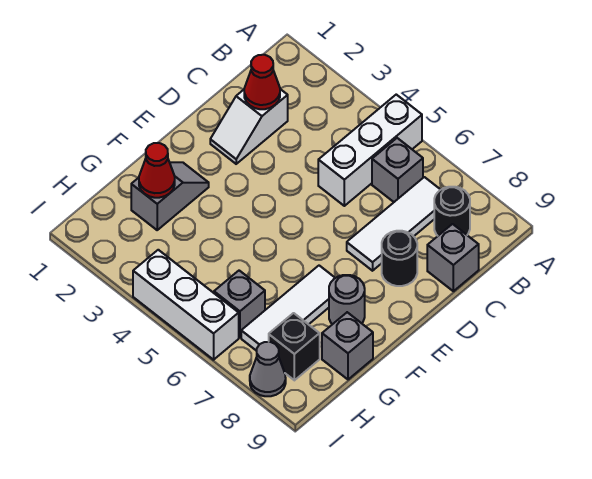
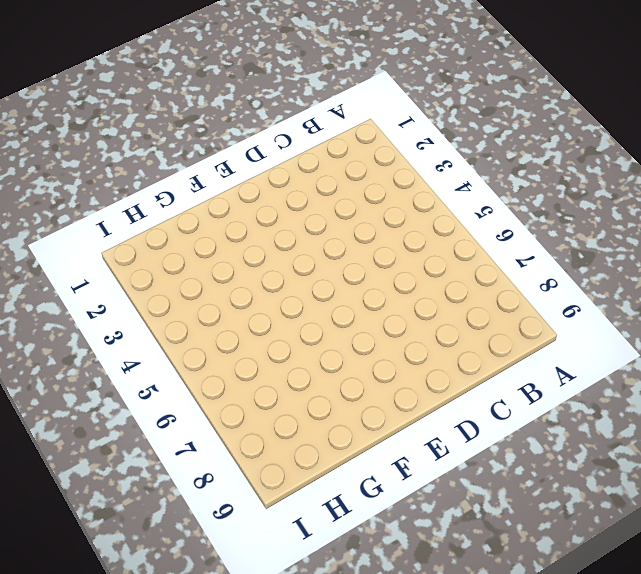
none -> white brick A5:C5 level 1
none -> grey brick B6 level 1
none -> white tile B7:D7 level 1

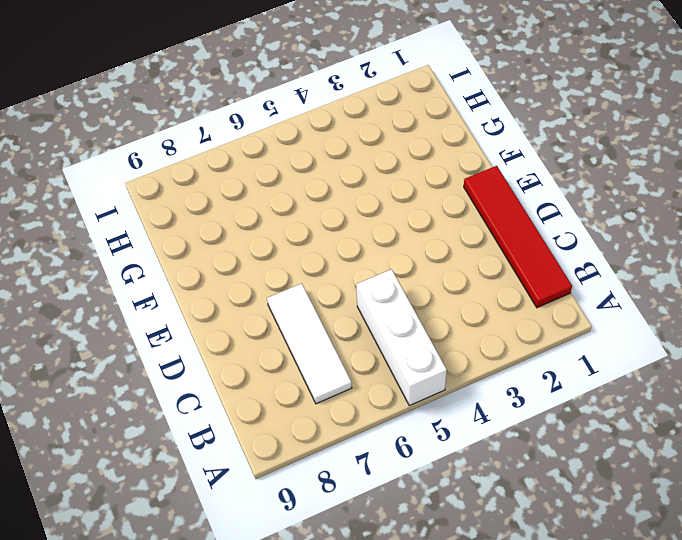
red tile B1:E1 level 1 -> none
none -> grey brick B6 level 1
none -> black round brick B8 level 1
none -> white slope C2:D2 level 1 top C

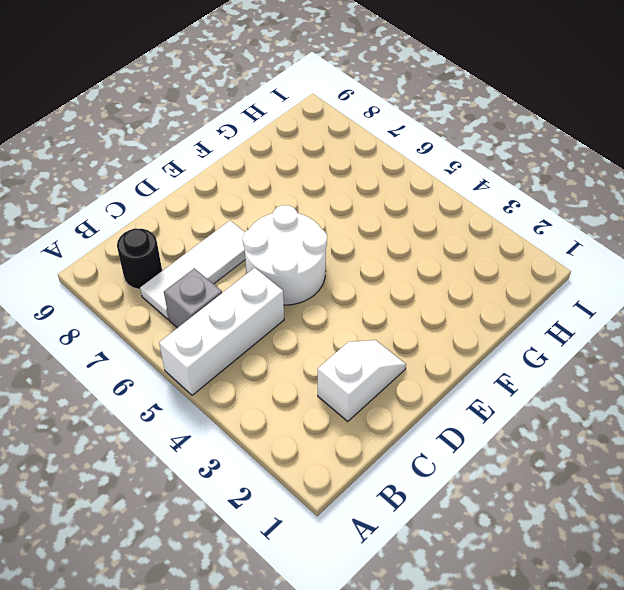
white round brick D5:E6 level 1 -> none
none -> grey brick C9 level 1
none -> black round brick D8 level 1
none -> grey slope F2:G2 level 1 top G

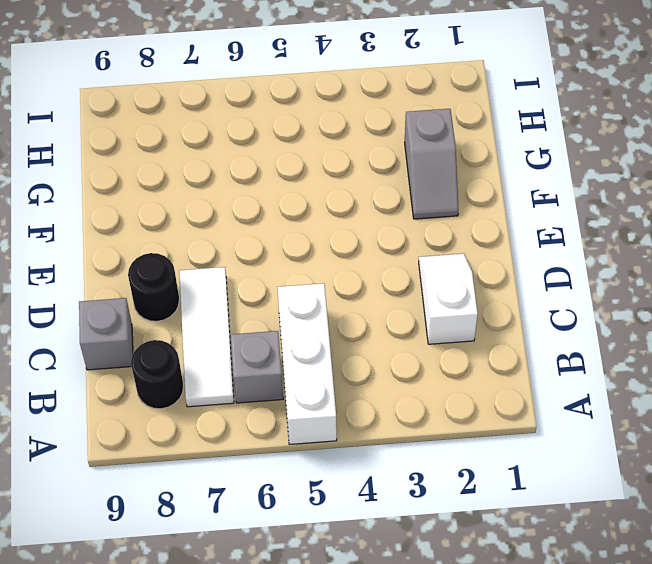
none -> white tile F7:H7 level 1
none -> grey round brick F8 level 1
none -> grey brick G9 level 1

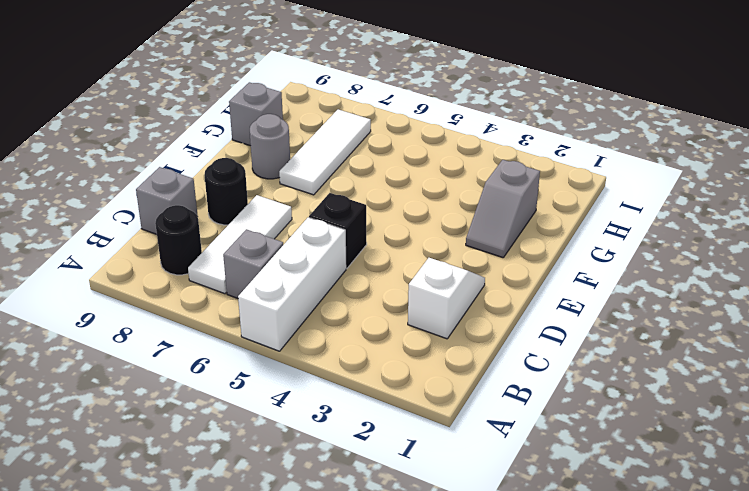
black brick D5 level 1 -> black brick H8 level 1
none -> grey brick H6 level 1
none -> white brick I4:I6 level 1
none -> grey cone I8 level 1

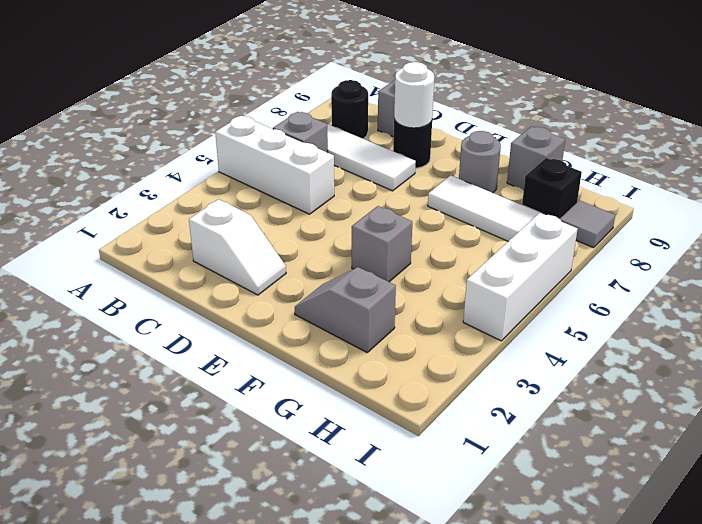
white round brick D8 level 2 -> none
grey brick F4 level 1 -> grey brick H6 level 1
grey tile I8 level 1 -> grey cone I8 level 1
none -> red cone C2 level 2
none -> red cone G2 level 2

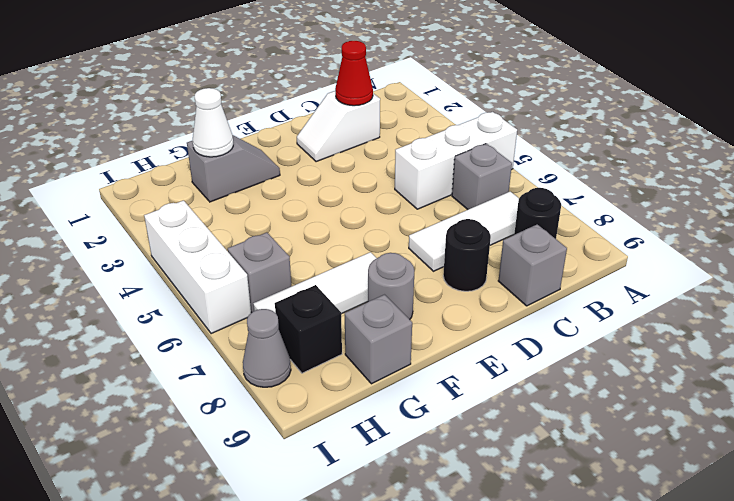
white cone G2 level 2 -> red cone G2 level 2

